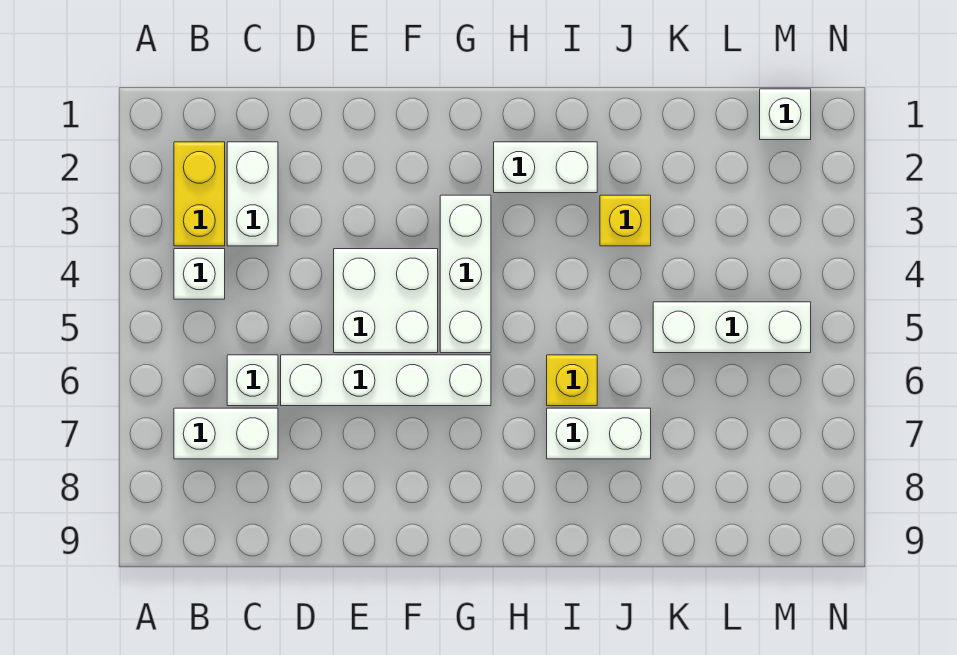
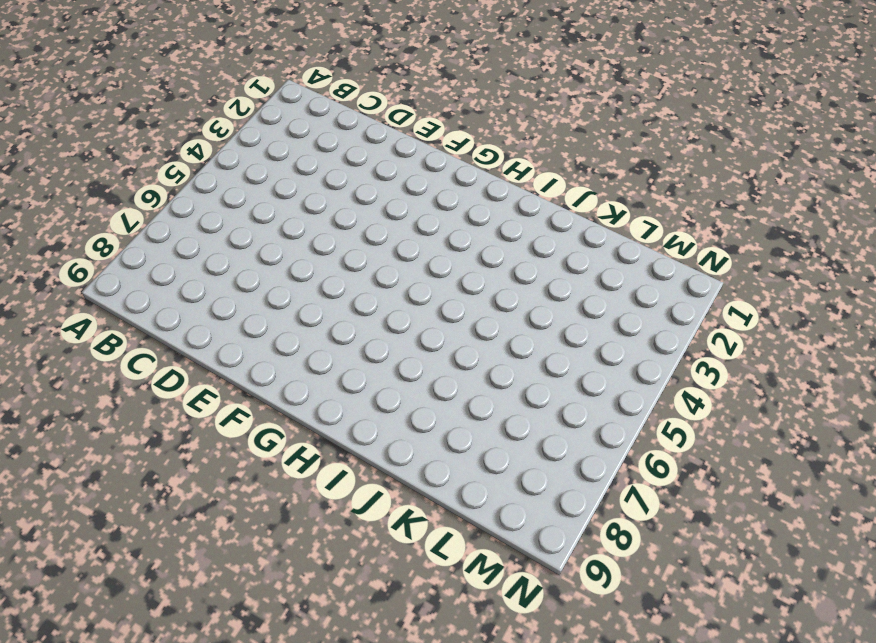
none -> yellow brick B2:B3 level 1
none -> white brick B4 level 1
none -> white brick B7:C7 level 1

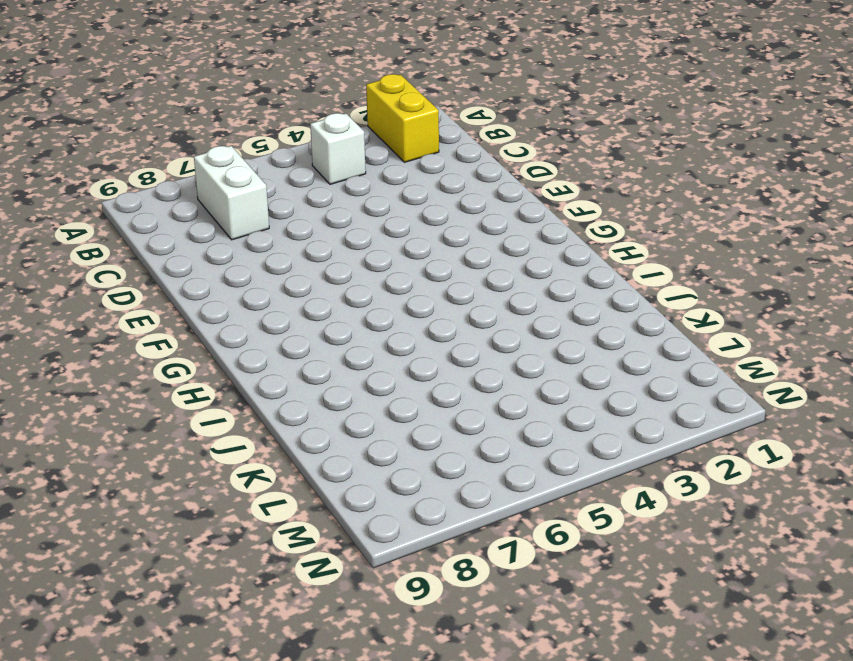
yellow brick A2:B2 level 1 -> yellow brick B2:B3 level 1
none -> white brick C2:C3 level 1
none -> white brick C6 level 1
none -> white brick D6:G6 level 1

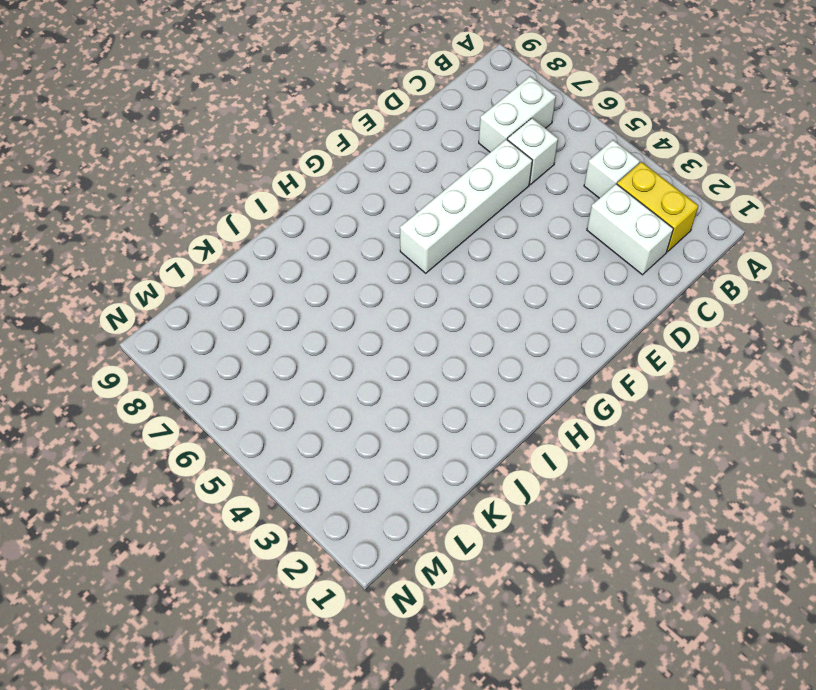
none -> white brick E4:F5 level 1
none -> white brick G3:G5 level 1
none -> white brick H2:I2 level 1

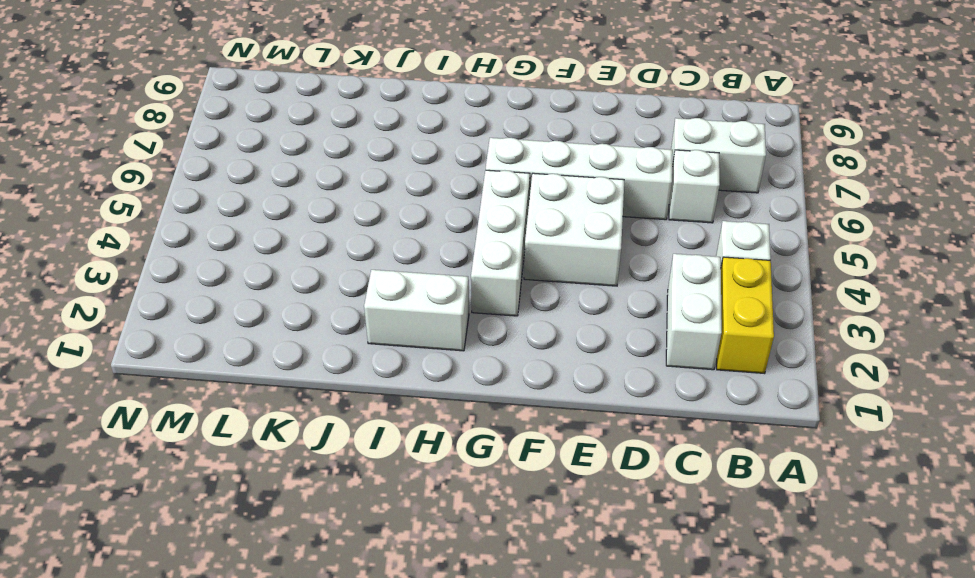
none -> yellow brick I6 level 1
none -> white brick I7:J7 level 1
none -> yellow brick J3 level 1

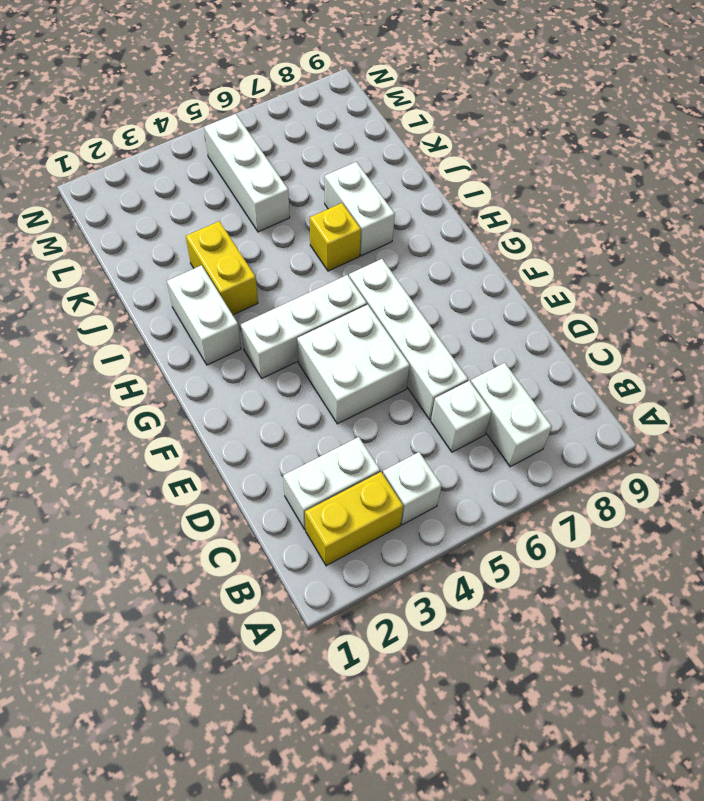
yellow brick I3:J3 level 1 -> yellow brick J3 level 1
none -> white brick M1 level 1

